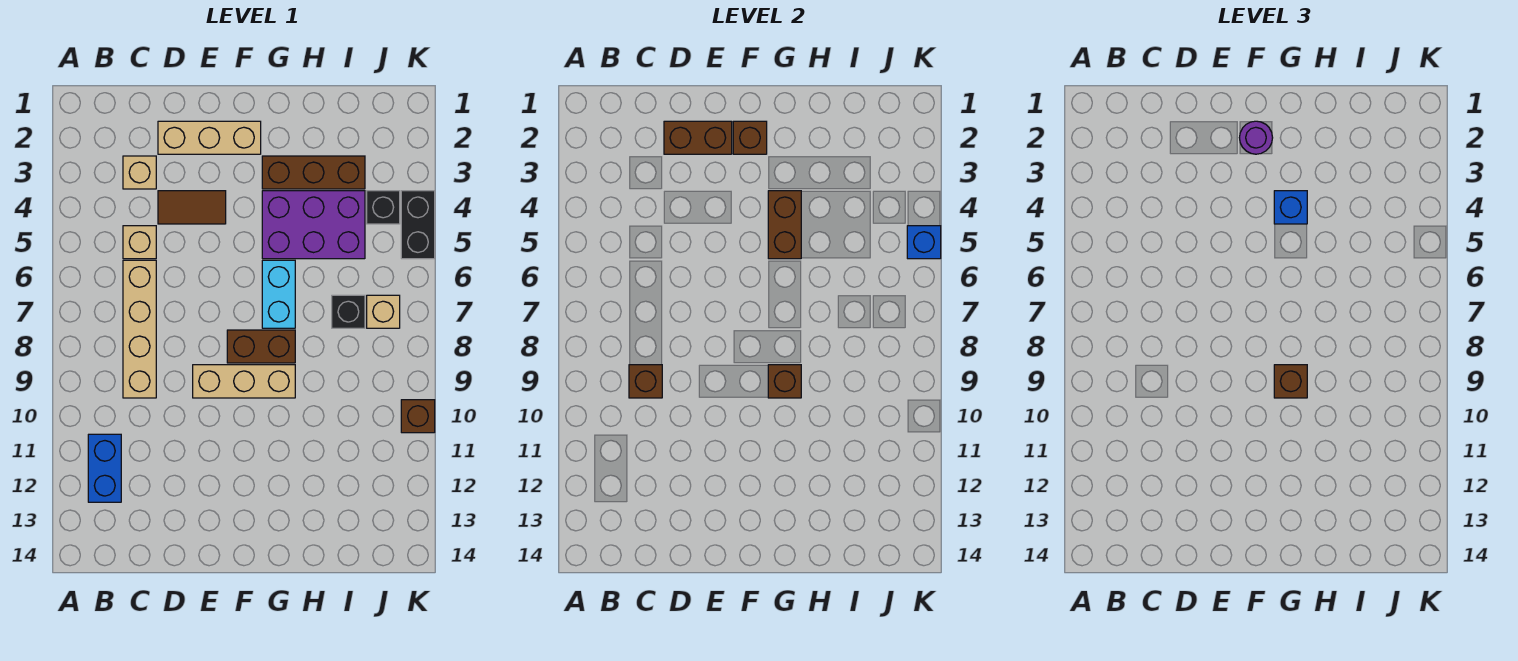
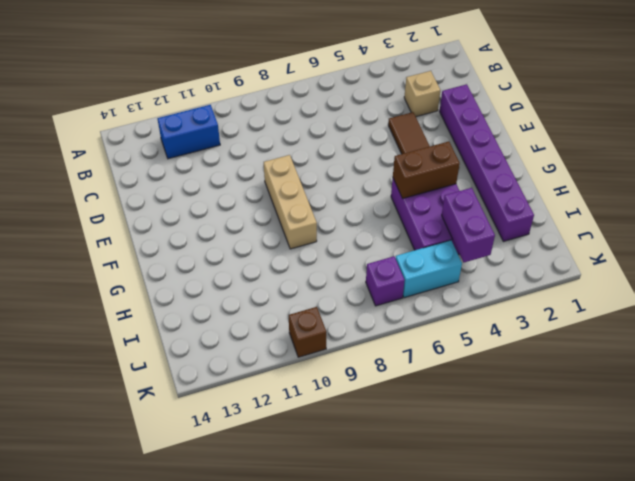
purple brick D2:I2 level 1 -> tan brick D2:F2 level 1
purple brick I4:J4 level 2 -> none
cyan brick J5:J6 level 1 -> cyan brick G6:G7 level 1
purple brick J7 level 1 -> tan brick J7 level 1
none -> tan brick C5 level 1
none -> tan brick C6:C9 level 1
none -> brown brick F8:G8 level 1

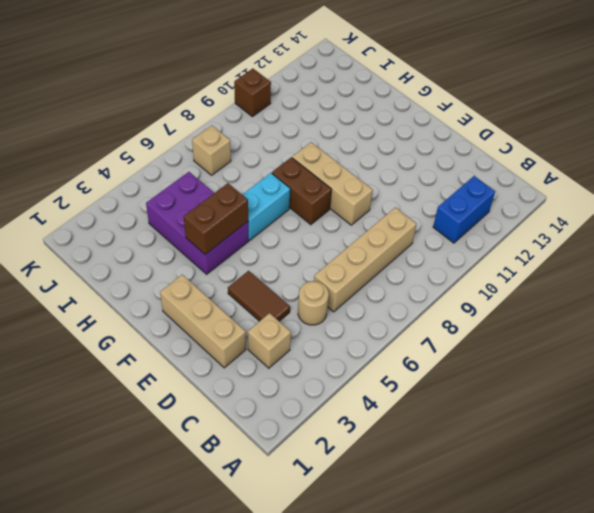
tan round brick C5 level 1 -> tan brick C5 level 1
none -> brown brick G3:I3 level 1
none -> black brick I7 level 1
none -> black brick J4 level 1

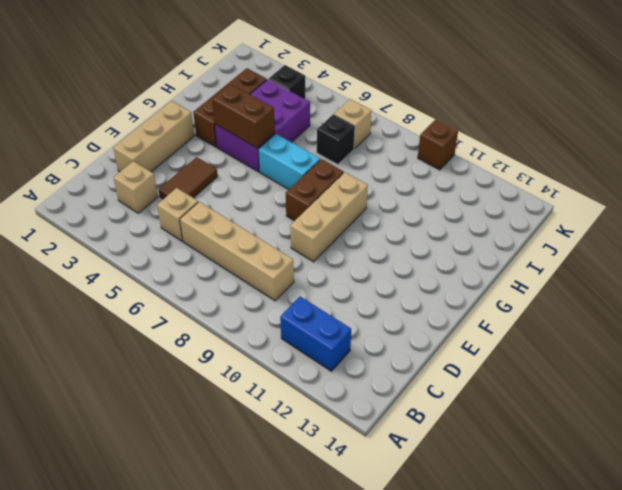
none -> black brick K4:K5 level 1
none -> brown brick C9 level 2
none -> brown brick D2:E2 level 2

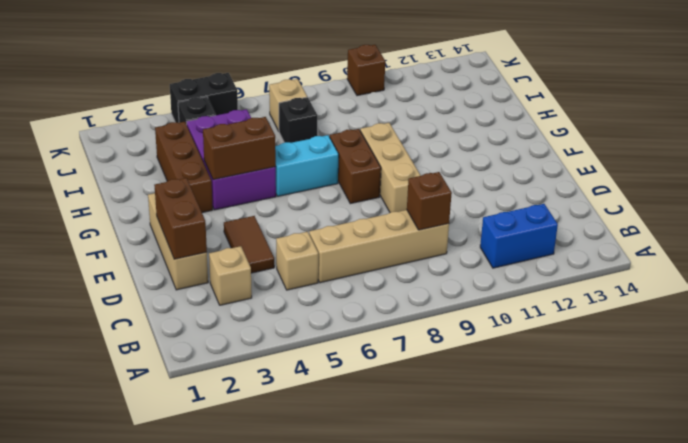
none -> brown brick F2 level 2
none -> brown brick G9 level 2
none -> blue brick K5 level 2

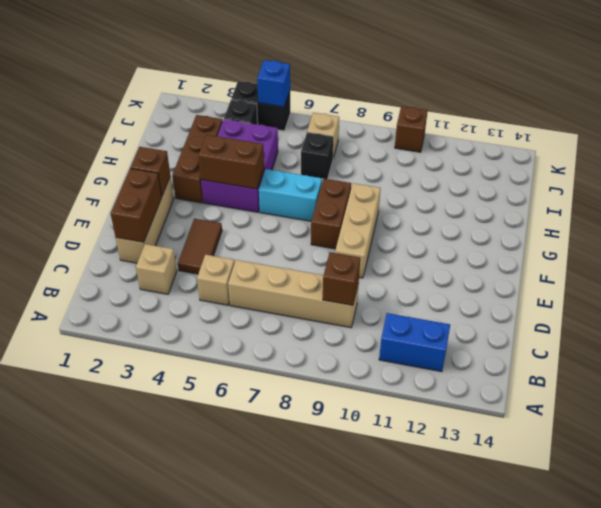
none -> brown brick G9 level 2
none -> purple round brick F2 level 3
none -> blue brick G4 level 3

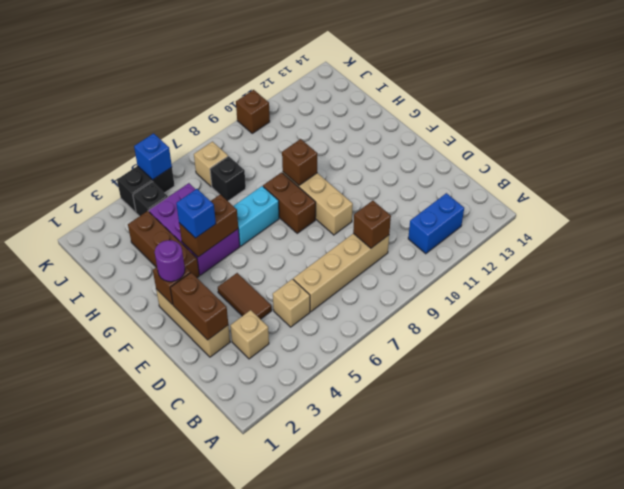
none -> brown brick G9 level 3

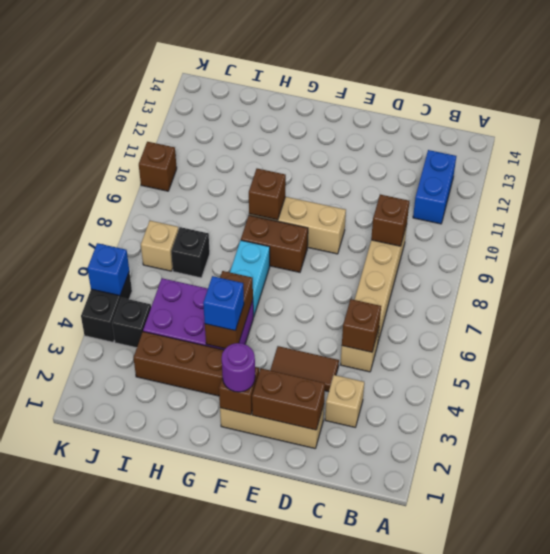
brown brick C5 level 2 -> brown brick G9 level 3

